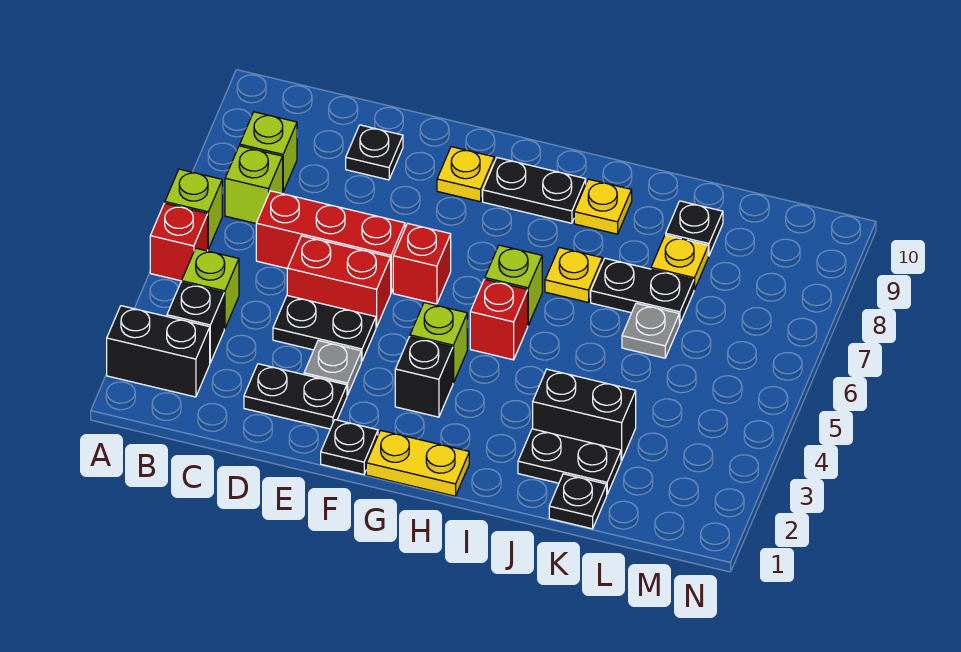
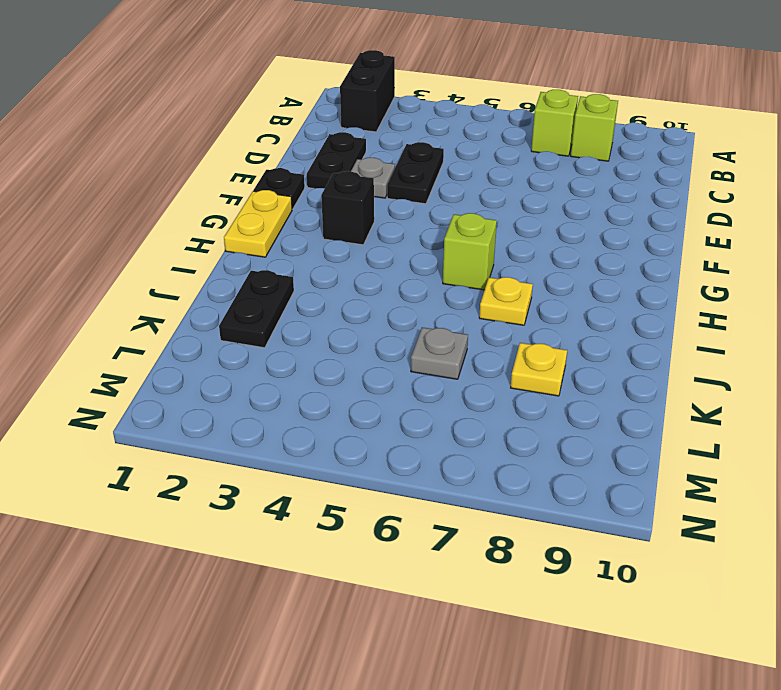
none -> red brick A5 level 1
none -> lime brick A6 level 1
none -> black brick B3 level 1
none -> lime brick B4 level 1

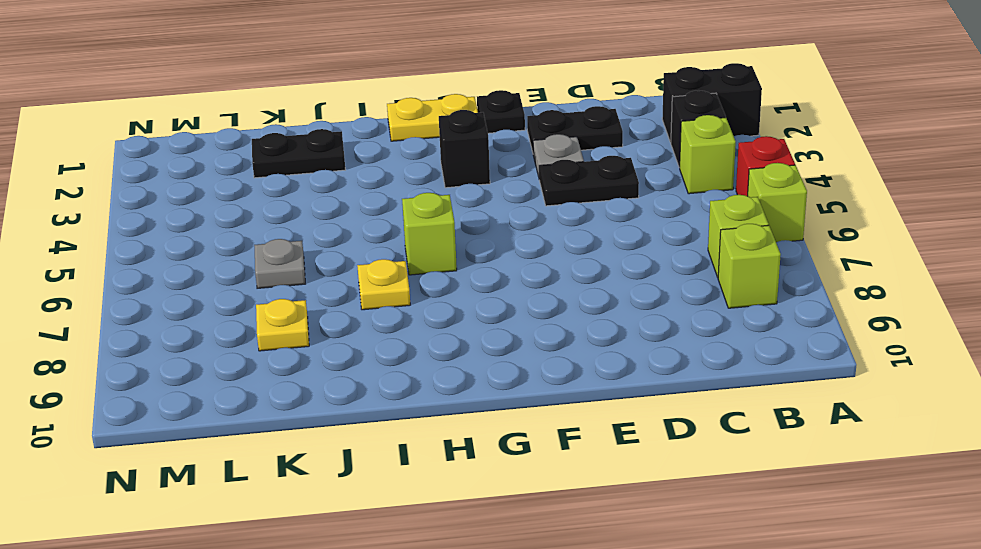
none -> red brick C6:E6 level 1
none -> red brick D5:E5 level 1
none -> black plate D9 level 1
none -> red brick F6 level 1

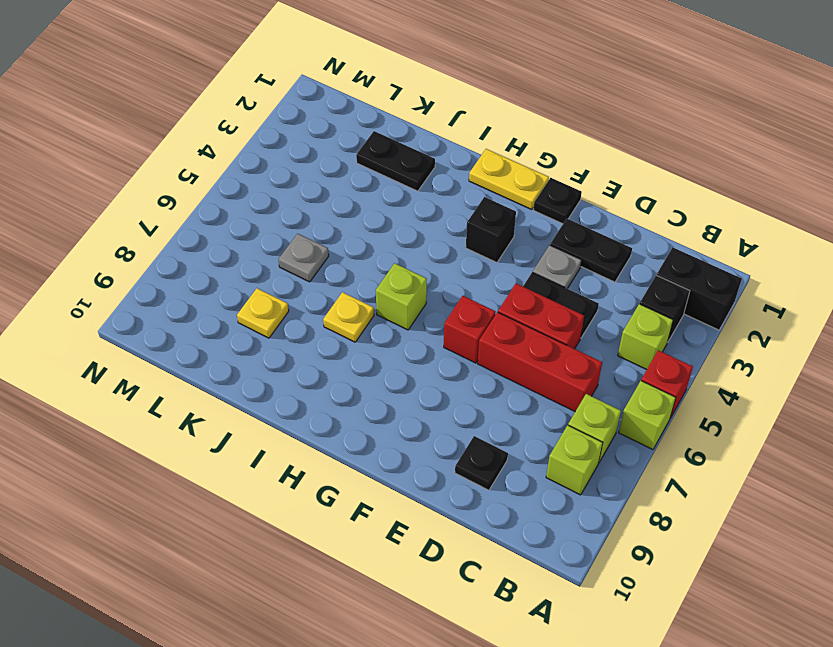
none -> yellow plate F9 level 1
none -> lime brick G4 level 1
none -> black plate G9:H9 level 1
none -> red brick H5 level 1

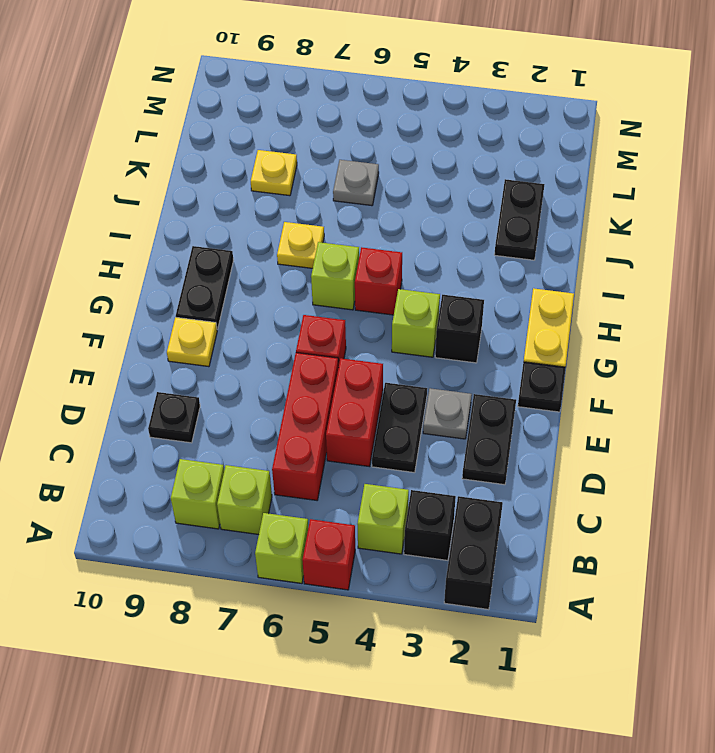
none -> yellow plate I9 level 1
none -> black brick J3:K3 level 1
none -> black plate J7:K7 level 1
none -> black plate K1 level 1

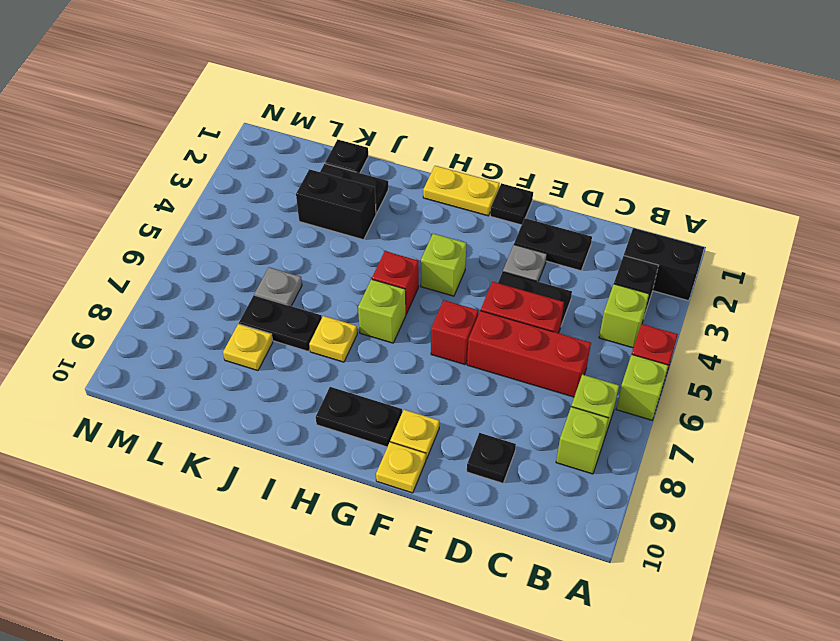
yellow plate F10 level 1 -> yellow plate I9 level 1
none -> black brick G3 level 1
none -> black plate K9 level 1

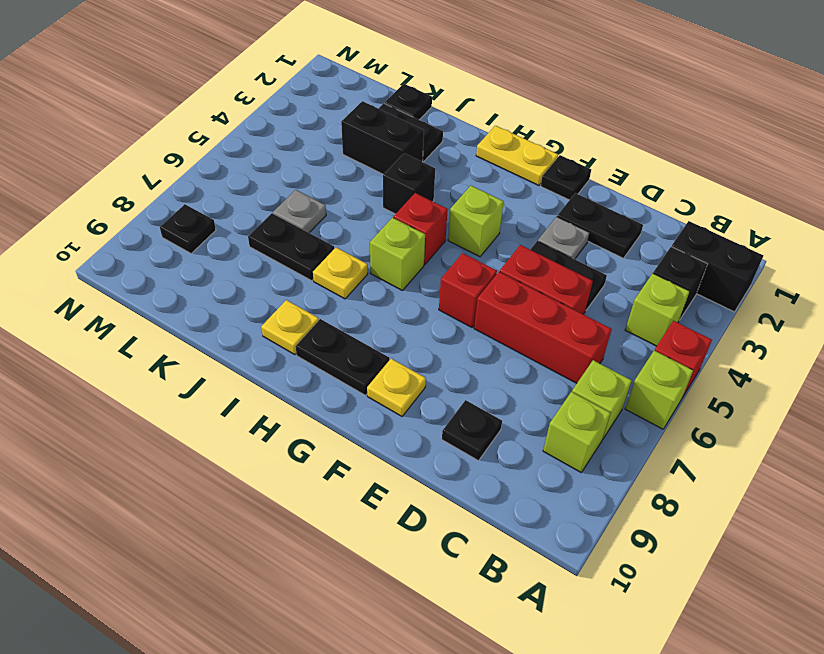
black brick I4 level 1 -> black brick G3 level 1
black plate M8 level 1 -> black plate K9 level 1
none -> yellow plate K8 level 1

